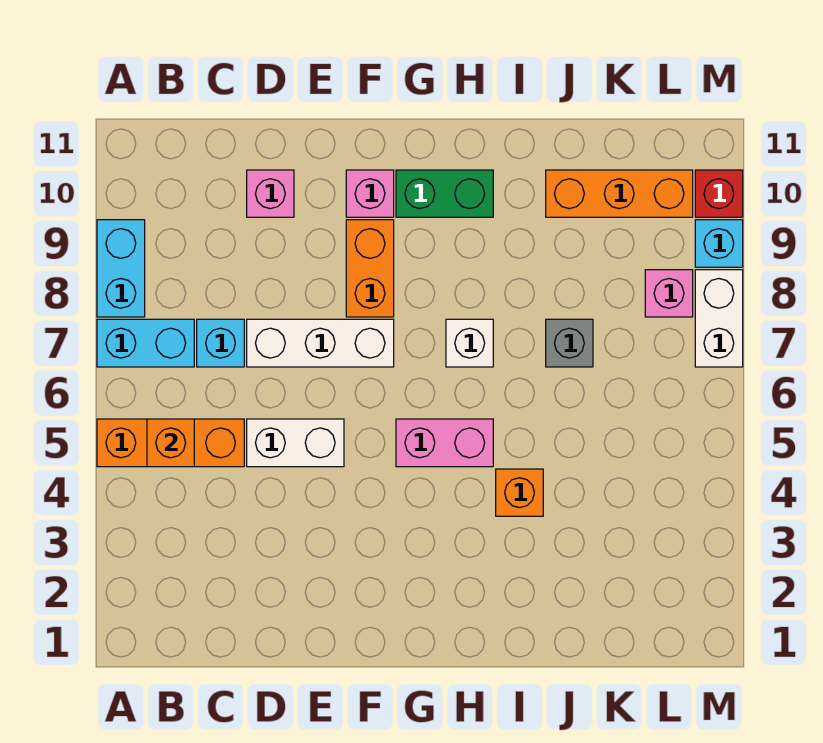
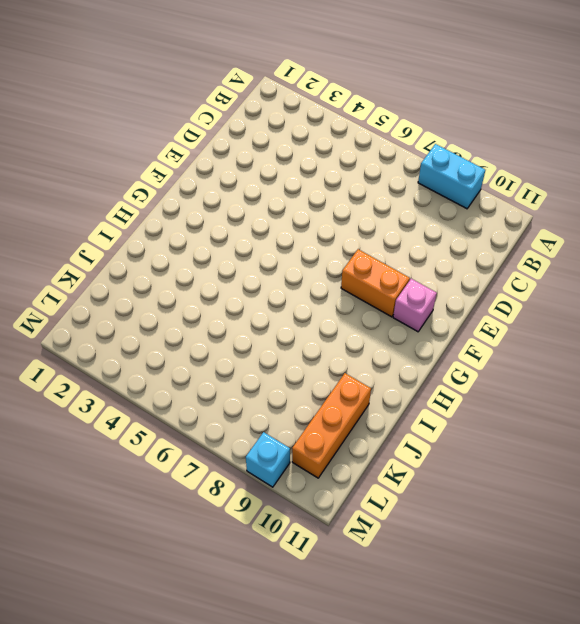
none -> orange brick A5:C5 level 1
none -> cyan brick A7:B7 level 1
none -> cyan brick C7 level 1

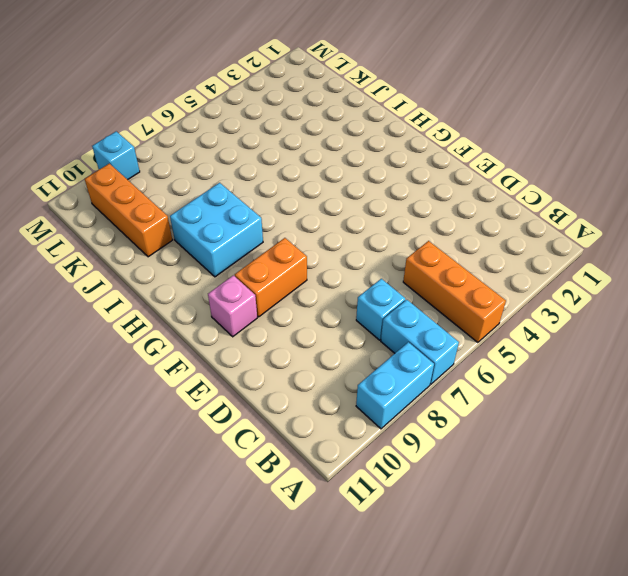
cyan brick H8:I9 level 1 -> none
none -> white brick D5:E5 level 1
none -> white brick D7:F7 level 1
none -> pink brick D10 level 1

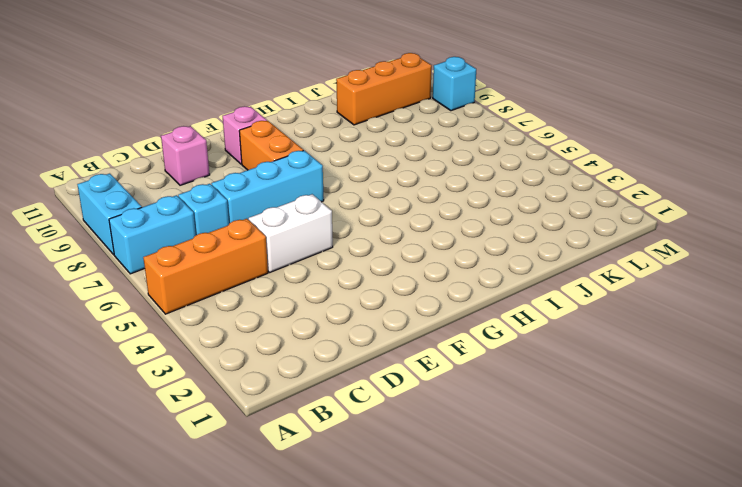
cyan brick D7:F7 level 1 -> white brick D7:F7 level 1
none -> pink brick G5:H5 level 1
none -> green brick G10:H10 level 1
none -> white brick H7 level 1

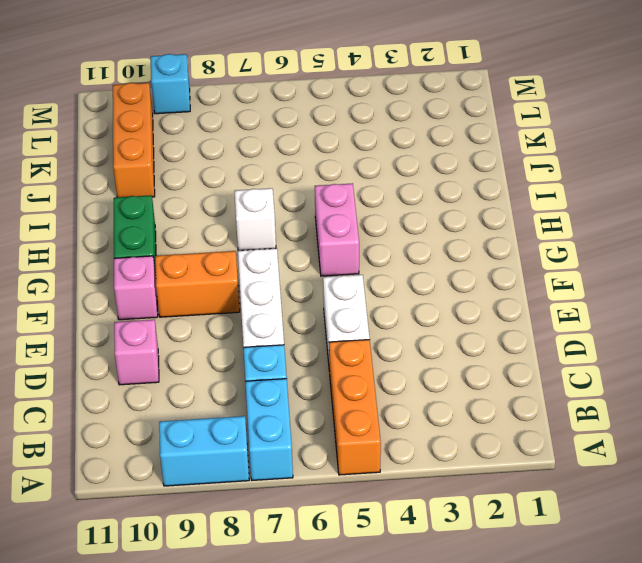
none -> orange brick I4 level 1
none -> grey brick J7 level 1
none -> pink brick L8 level 1

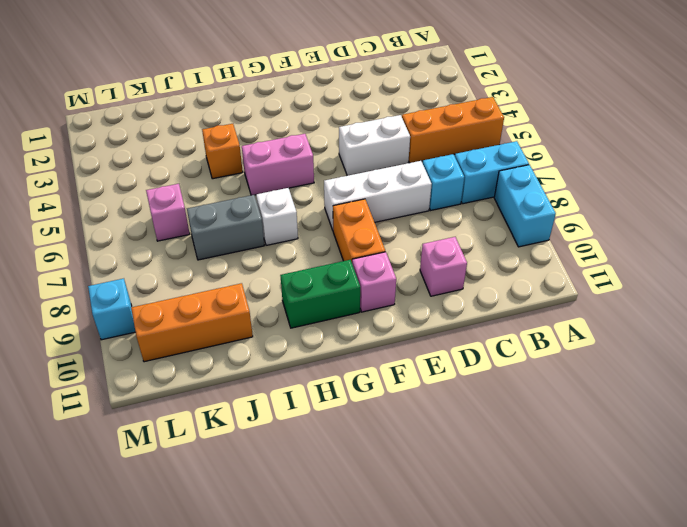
grey brick I7:J7 level 1 -> grey brick J7 level 1
pink brick K6 level 1 -> pink brick L8 level 1
none -> white brick M7:M8 level 1
none -> red brick M10 level 1
none -> orange brick B5 level 2

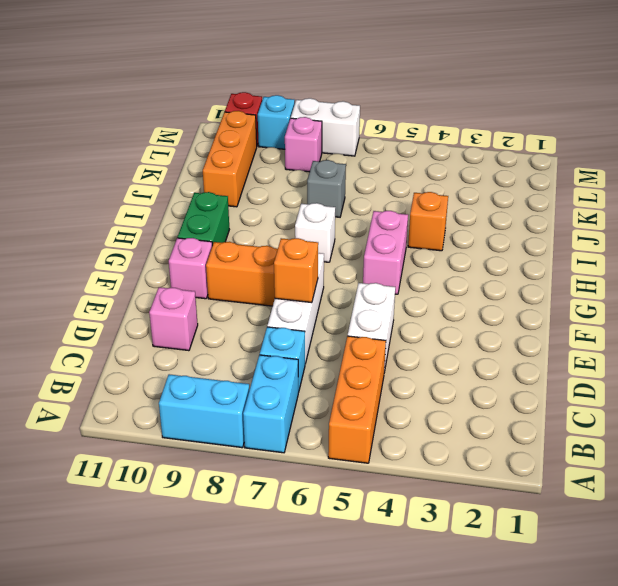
orange brick E7 level 2 -> orange brick B5 level 2

